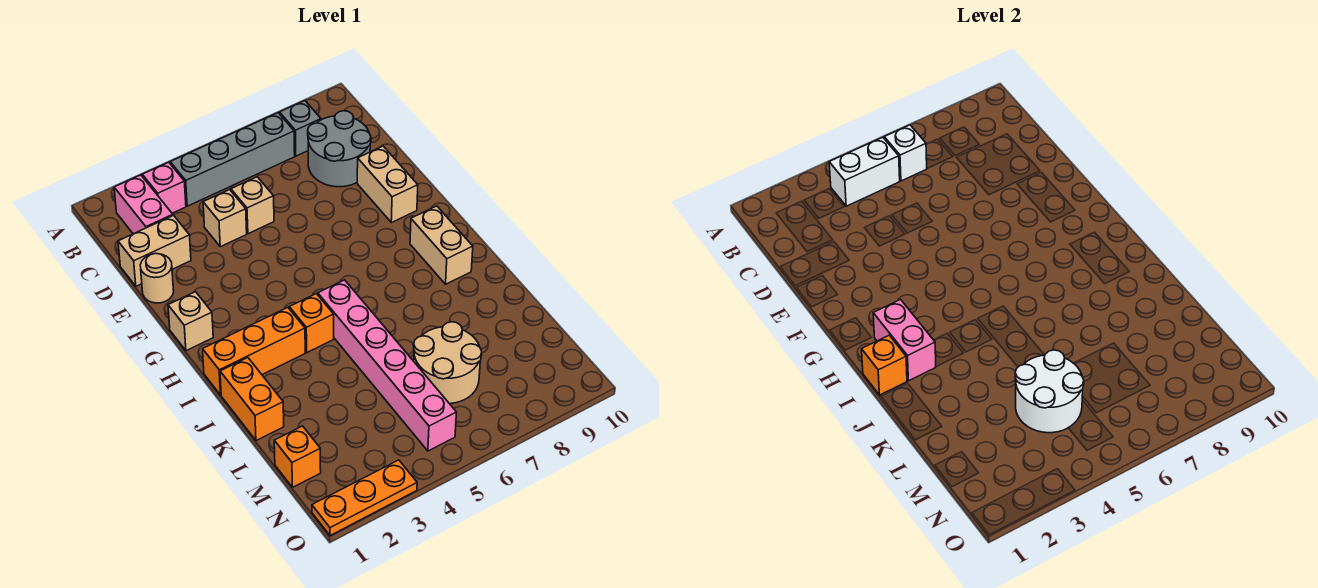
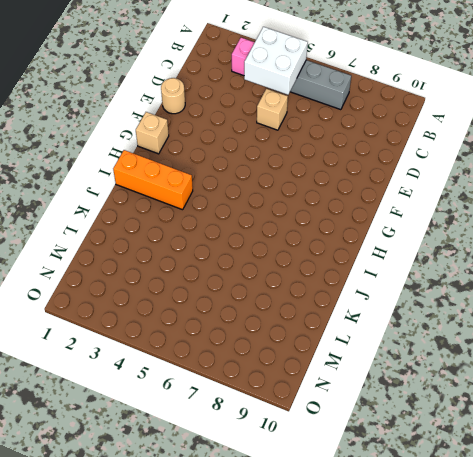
white brick B4:C5 level 2 -> white brick B4:B5 level 2
none -> pink brick B2:C2 level 1
none -> grey brick B8 level 1
none -> grey round brick C8:D9 level 1

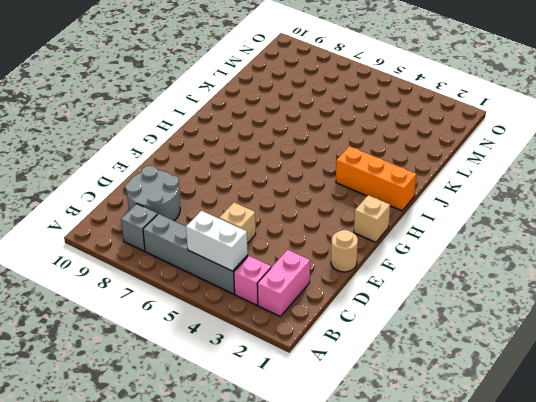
none -> tan brick D1:D2 level 1
none -> tan brick D4 level 1
none -> tan brick E9:F9 level 1

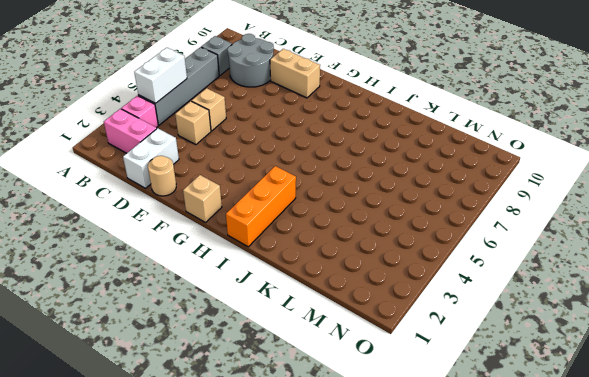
white brick D1:D2 level 1 -> tan brick D1:D2 level 1
none -> tan brick H9:I9 level 1
none -> orange brick I4 level 1
none -> pink brick I5:N5 level 1

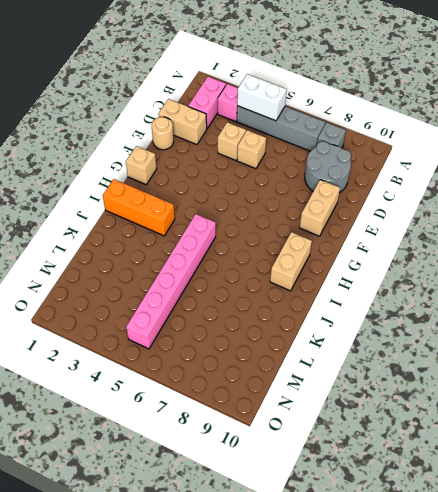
none -> orange brick I4 level 1
none -> orange brick J1:K1 level 1
none -> tan round brick L6:M7 level 1

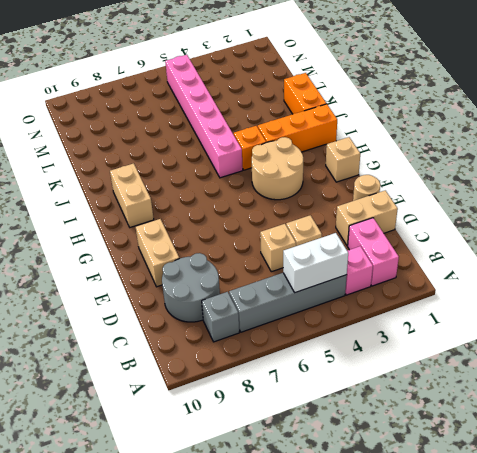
tan round brick G3:H4 level 1 -> tan round brick L6:M7 level 1
none -> orange brick M1 level 1
none -> orange plate O1:O3 level 1
none -> white brick B6 level 2

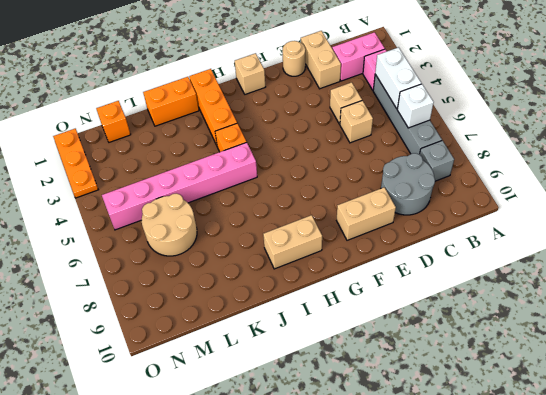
none -> pink brick H2:I2 level 2
none -> orange brick I1 level 2
none -> white round brick L4:M5 level 2

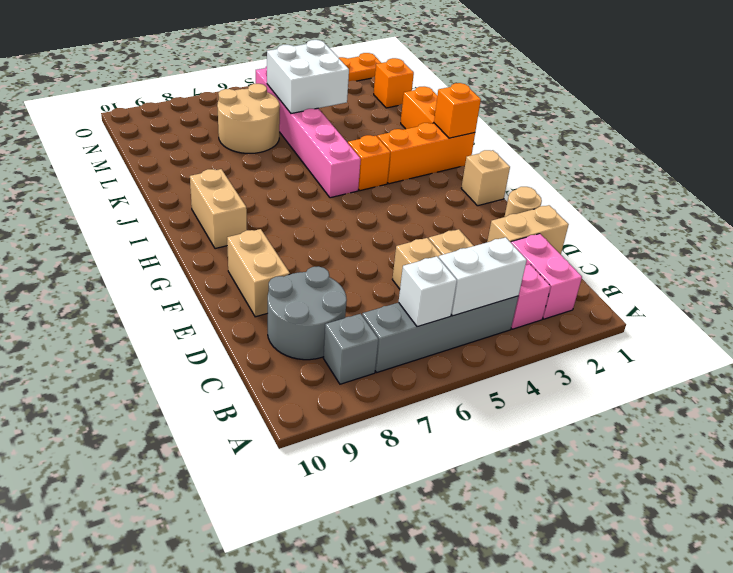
white brick L4:M5 level 2 -> white round brick L4:M5 level 2
none -> pink brick H2:I2 level 2

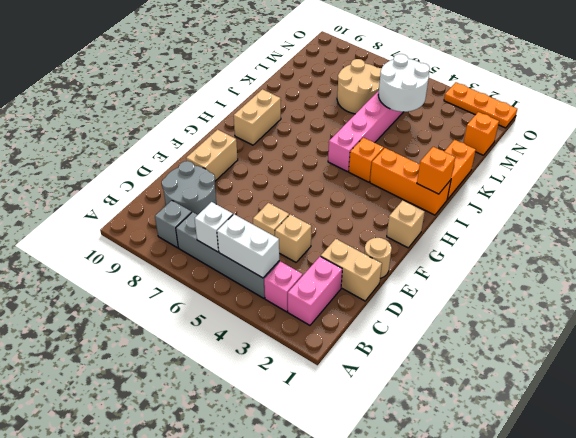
none -> pink brick H2:I2 level 2

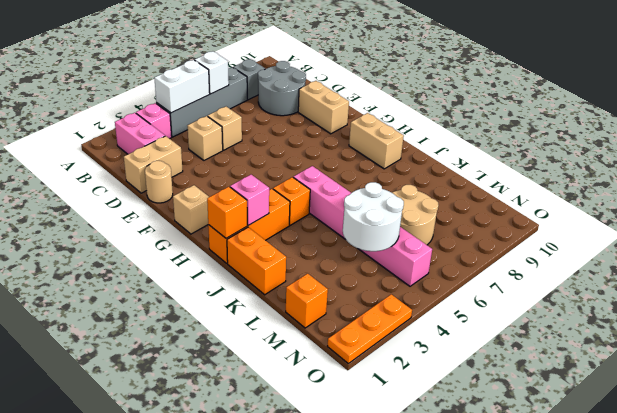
pink brick I2 level 2 -> pink brick H2:I2 level 2

